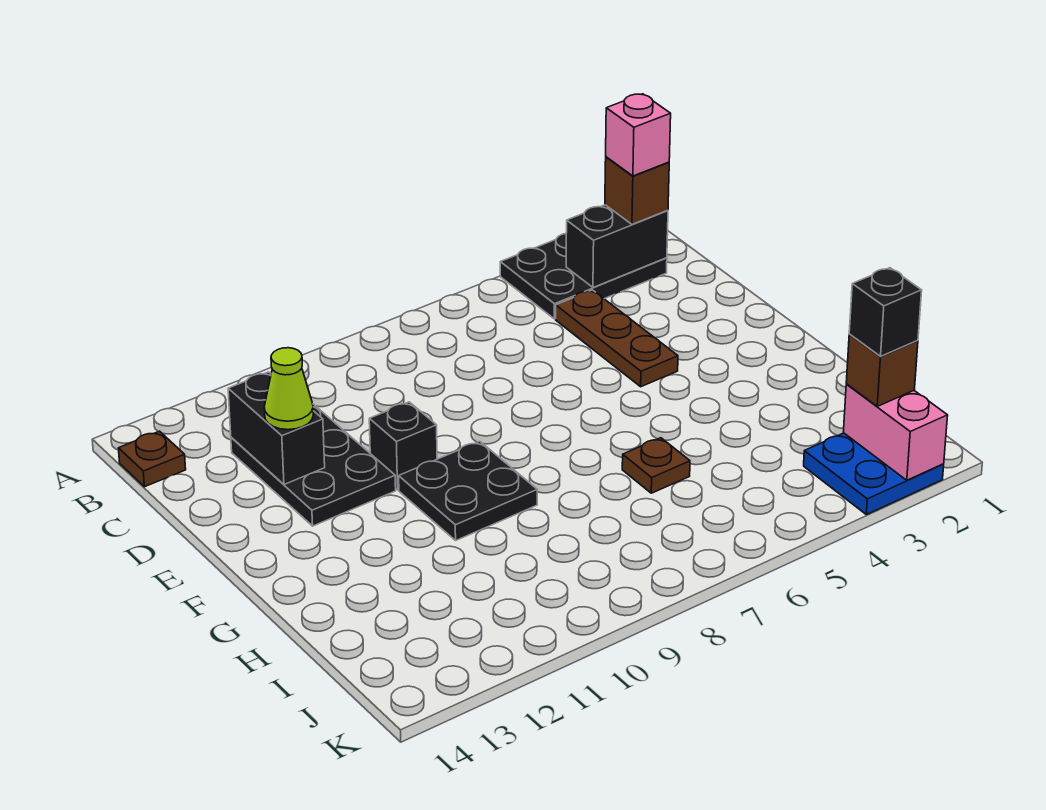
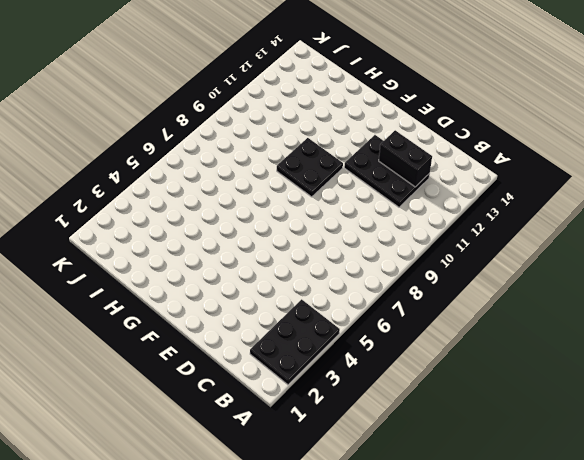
none -> brown plate B14 level 1
none -> brown plate C4:E4 level 1
none -> black brick E10 level 1

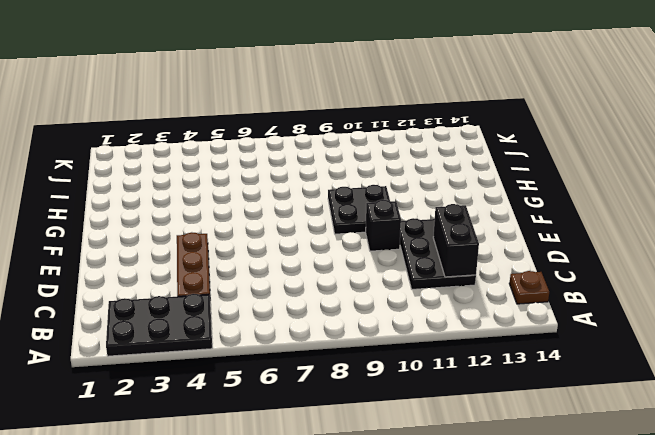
none -> brown plate H6 level 1
none -> blue plate J2:K3 level 1
none -> black brick B2:B3 level 2

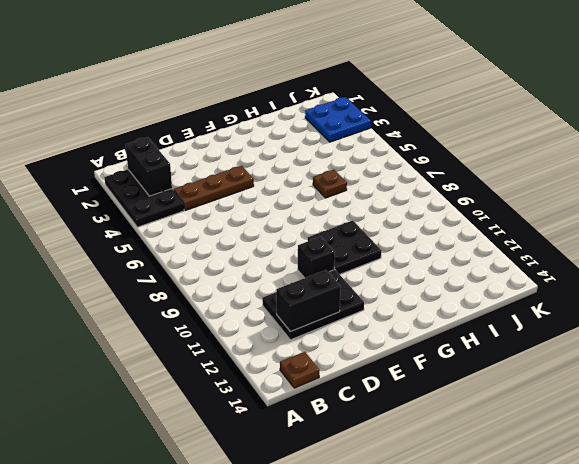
none -> pink brick J2:K2 level 2
none -> brown brick B2 level 3
none -> lime cone D12 level 3

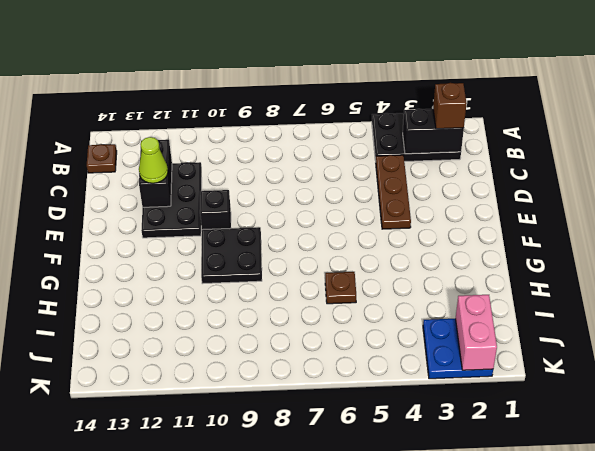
none -> brown brick J2 level 3
none -> pink brick B2 level 4
none -> black brick J2 level 4

